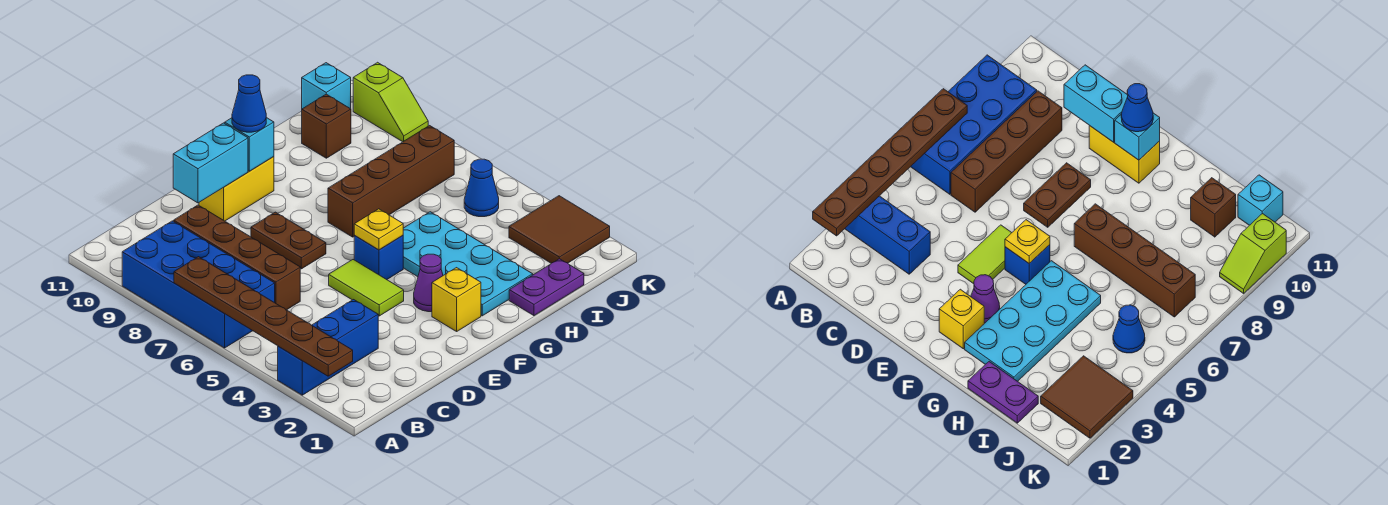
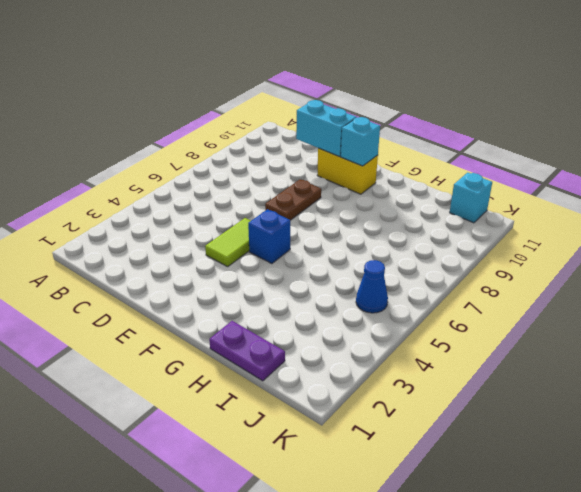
none -> blue brick A3:C3 level 1
none -> blue brick A6:B9 level 1
none -> brown brick C6:C9 level 1

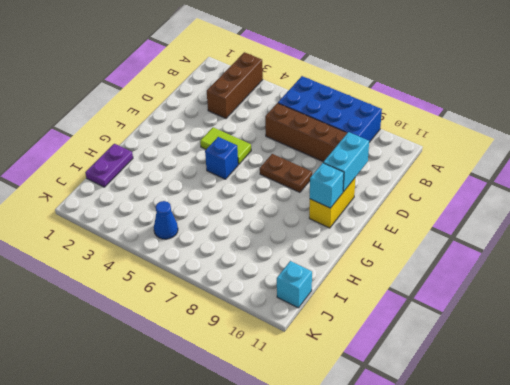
brown brick A3:C3 level 1 -> blue brick A3:C3 level 1
none -> yellow brick F2 level 1
none -> purple cone F3 level 1
none -> cyan plate G2:H5 level 1

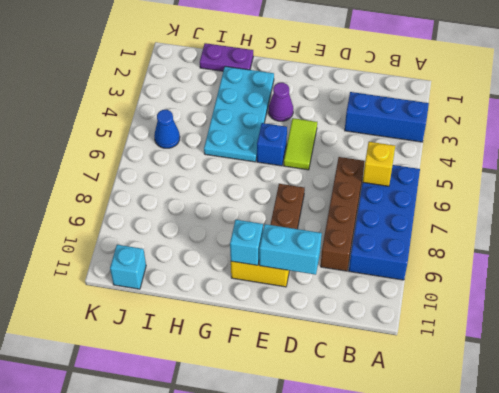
yellow brick B6 level 2 -> yellow brick F2 level 1
none -> brown brick G7:J7 level 1
none -> brown brick I10 level 1
none -> brown tile J2:K3 level 1

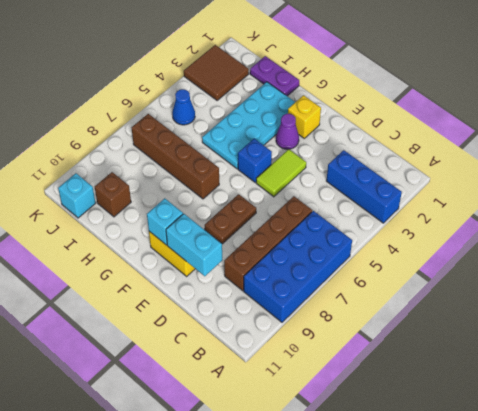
none -> lime slope K9:K10 level 1 top 10
none -> brown plate A2:A7 level 2
none -> yellow plate F5 level 2

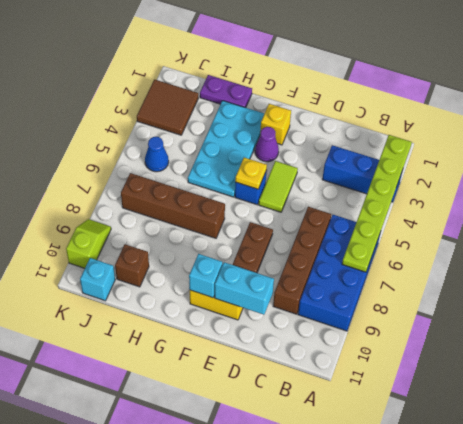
lime plate A2:A7 level 2 -> brown plate A2:A7 level 2
none -> blue cone F10 level 3

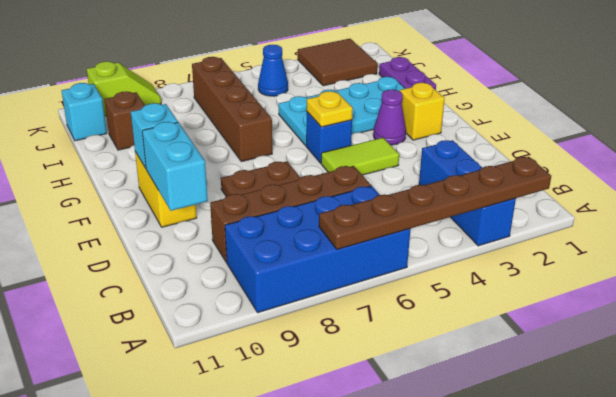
none -> blue cone F10 level 3

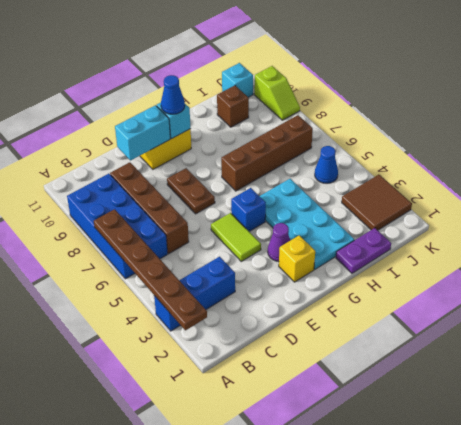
none -> yellow plate F5 level 2

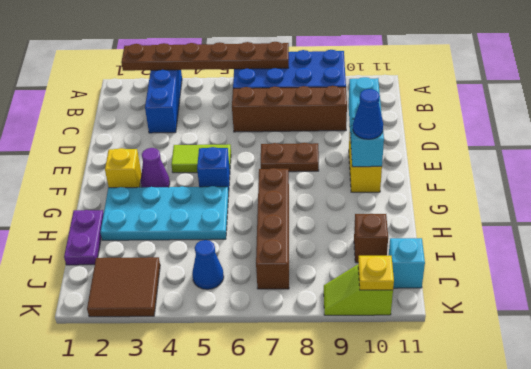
yellow plate K10 level 2 -> yellow plate F5 level 2

